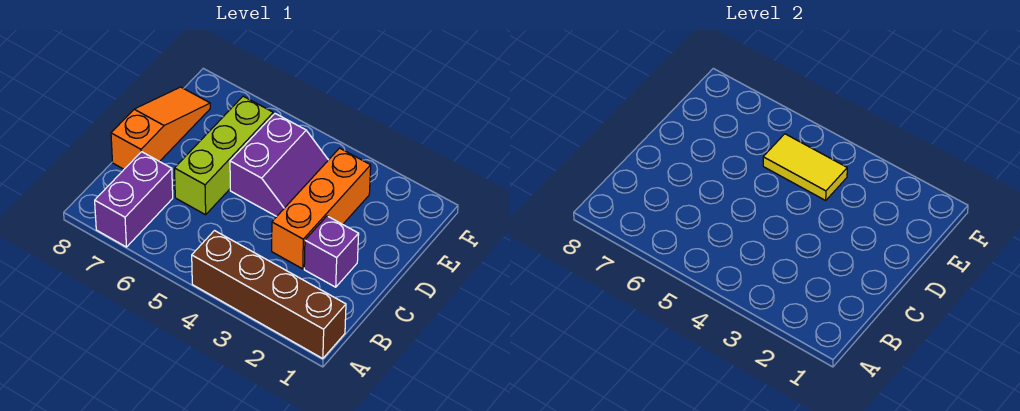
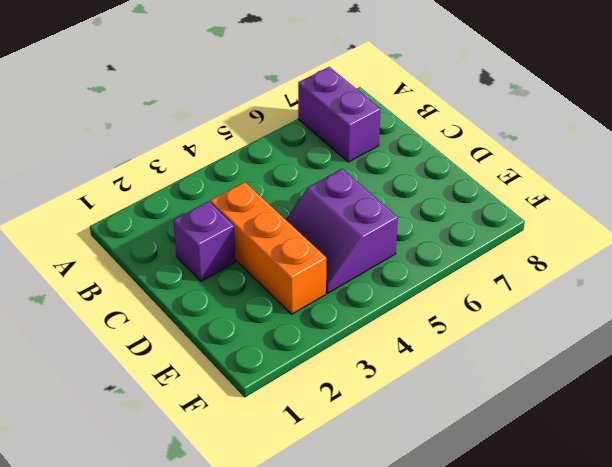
none -> brown brick A1:A4 level 1
none -> lime brick C6:E6 level 1

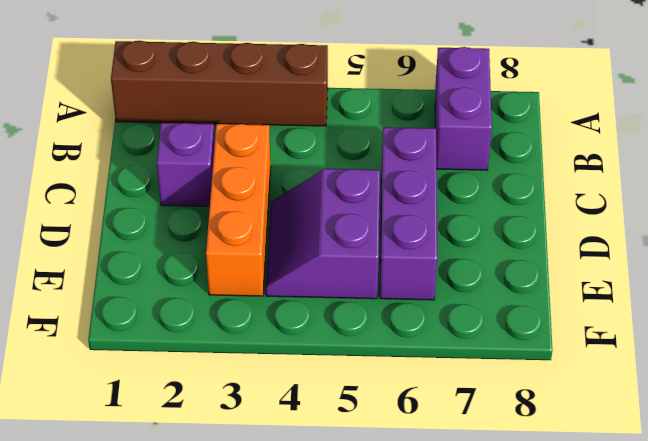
purple brick C6:E6 level 1 -> lime brick C6:E6 level 1
none -> orange slope C8:E8 level 1 top C
none -> yellow tile E4:E5 level 2

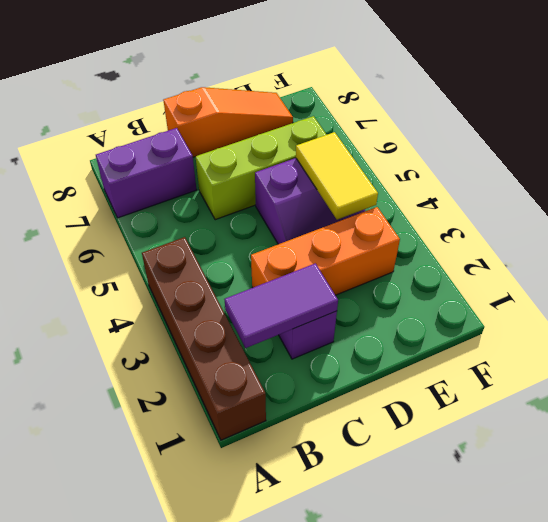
purple tile B2:C2 level 2 -> none

